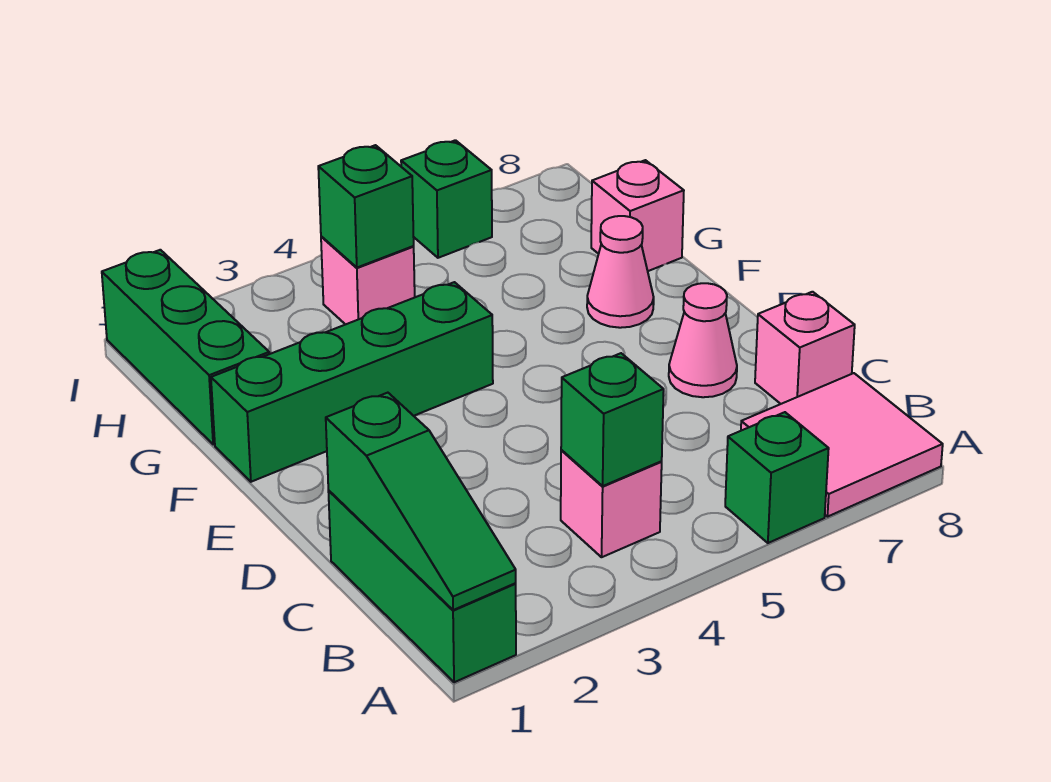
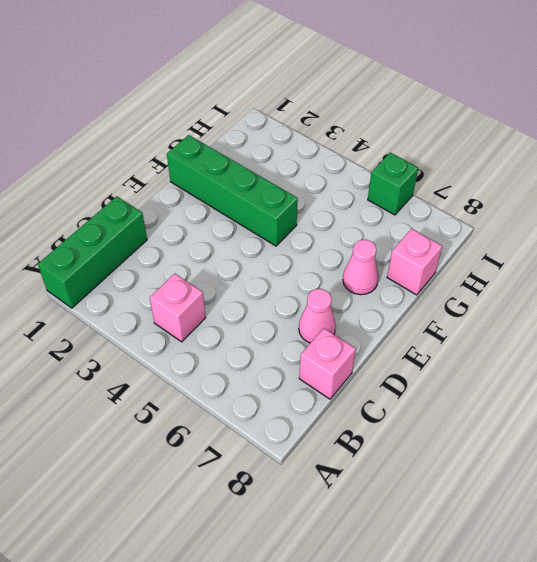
none -> green brick A6 level 1
none -> pink tile A7:B8 level 1
none -> green brick G1:I1 level 1

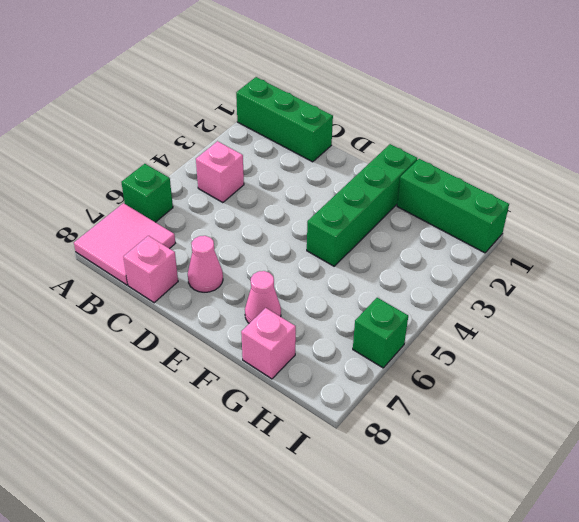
none -> pink brick H4 level 1
none -> green slope A1:C1 level 2 top C
none -> green brick B4 level 2

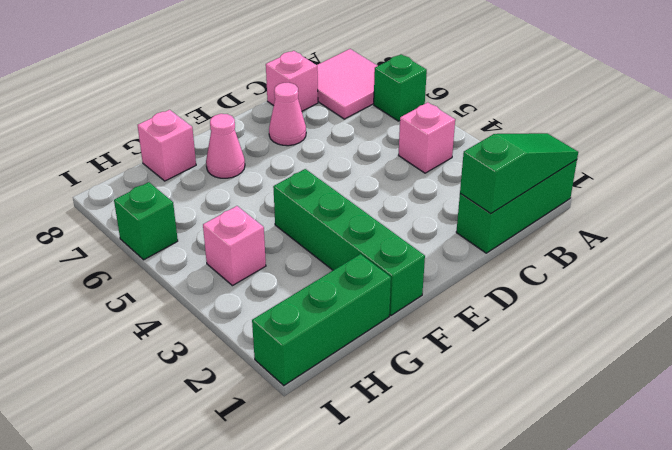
none -> green brick B4 level 2
none -> green brick H4 level 2

